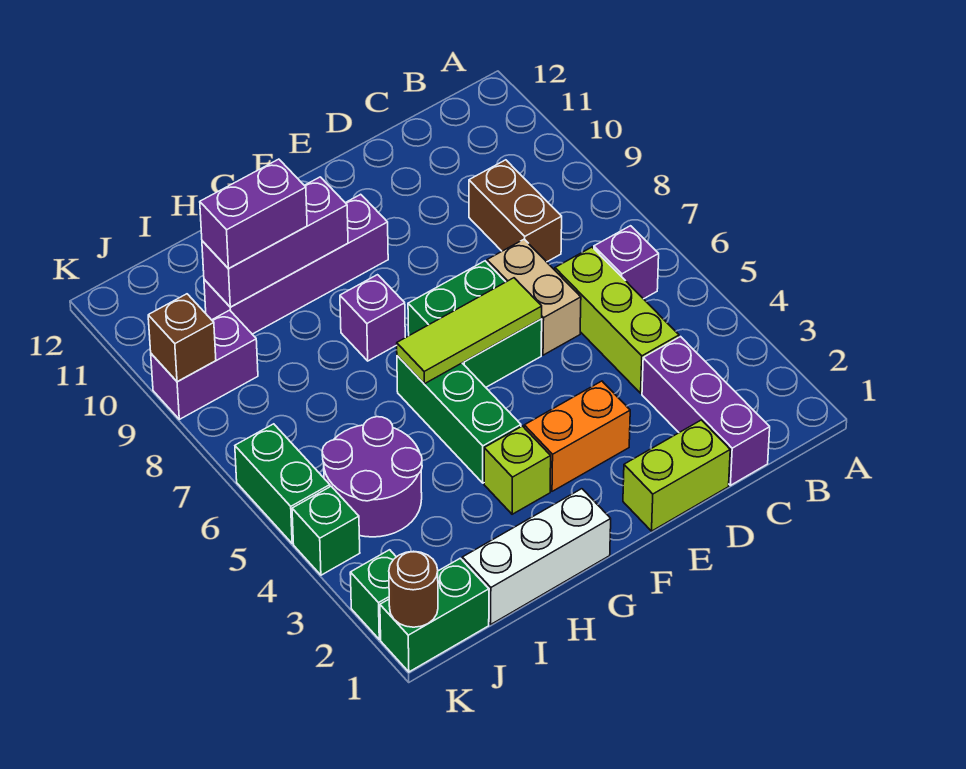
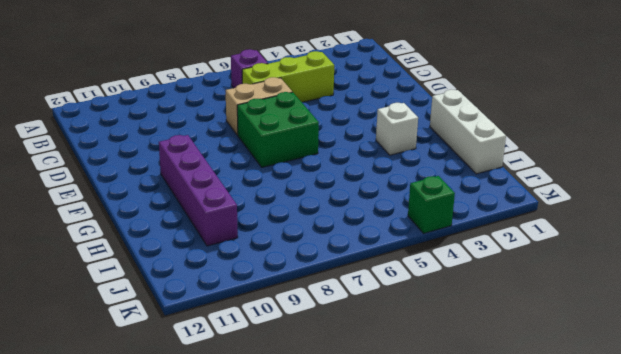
white brick G3 level 1 -> lime brick G3 level 1
none -> purple brick C1:C3 level 1
none -> brown brick C8:C9 level 1
none -> lime brick D1:E1 level 1

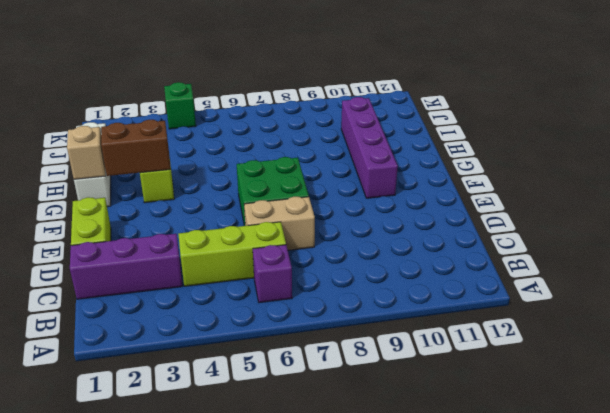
tan brick G1 level 2 -> none
brown brick G2:G3 level 2 -> brown brick C8:C9 level 1
none -> orange brick E3:F3 level 1
none -> green brick G4:G6 level 1
none -> purple brick G8 level 1

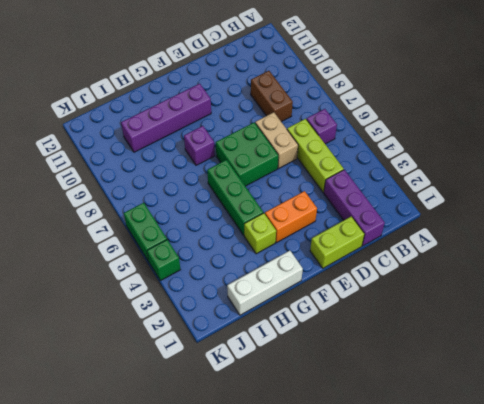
none -> purple round brick I4:J5 level 1
none -> green brick J1:K1 level 1
none -> purple brick J9:K9 level 1

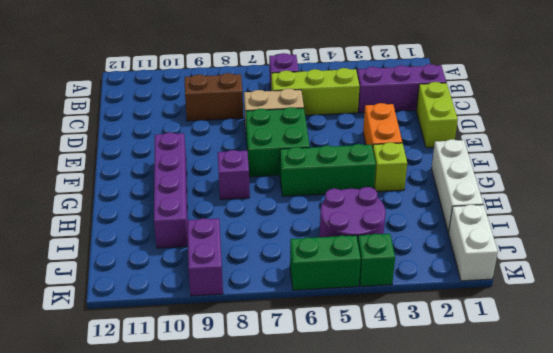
white brick J1:K1 level 1 -> green brick J1:K1 level 1
none -> green brick K2 level 1
none -> lime tile E6:G6 level 2
none -> purple brick G10:I10 level 2

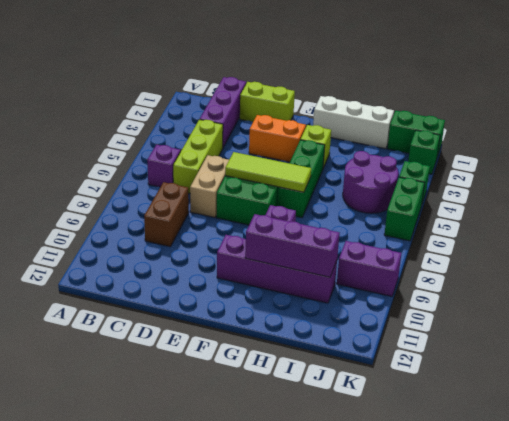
none -> brown round brick K1 level 2
none -> brown brick K9 level 2
none -> purple brick H10:I10 level 3

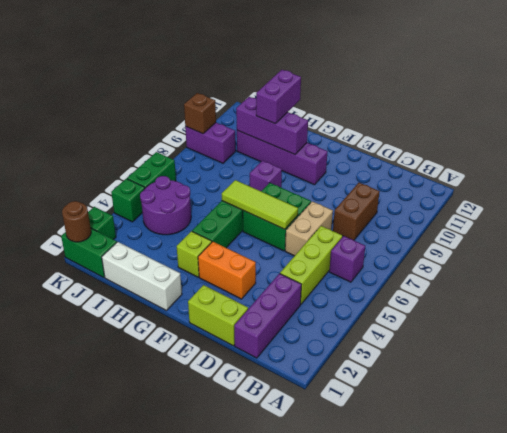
purple brick H10:H11 level 3 -> purple brick H10:I10 level 3

